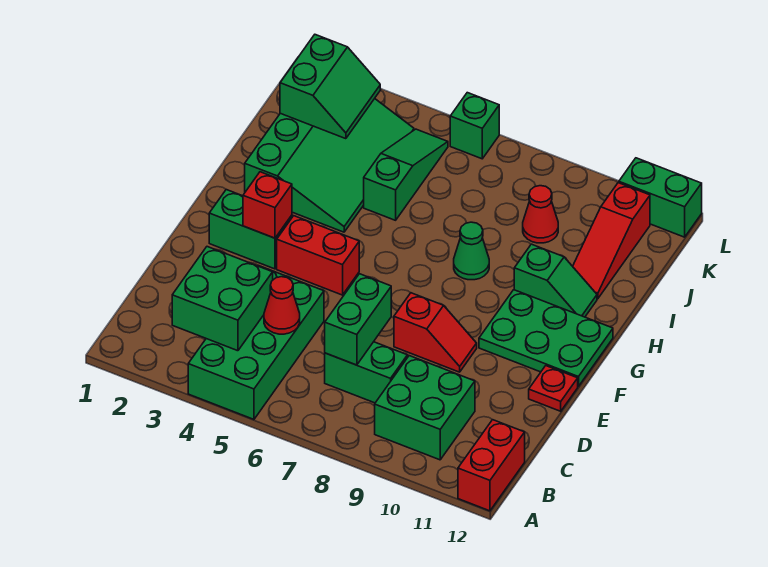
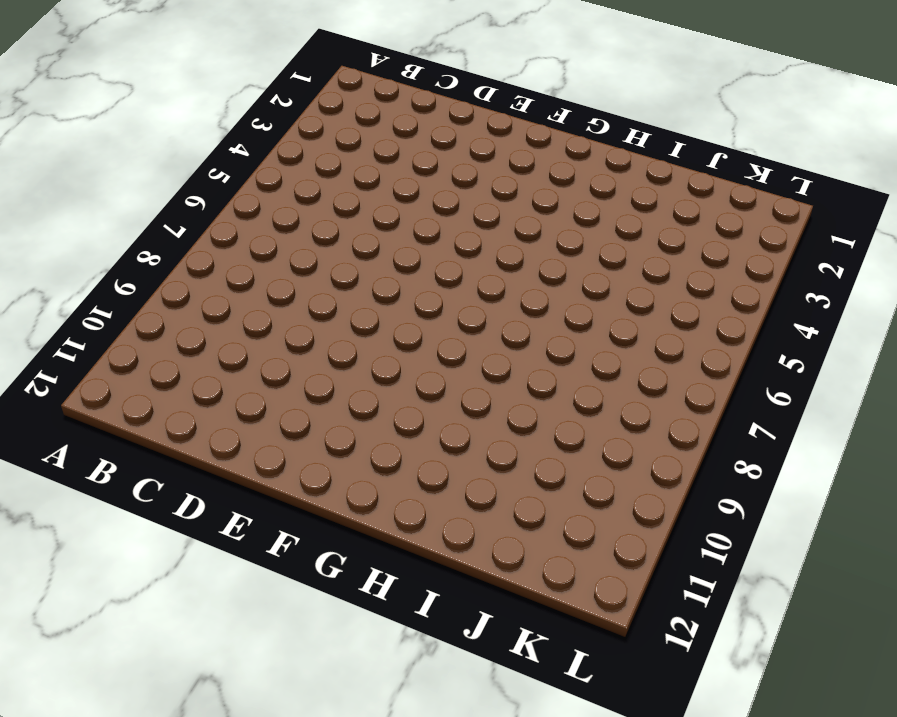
none -> green brick A4:D5 level 1
none -> red brick A12:B12 level 1
none -> green brick B9:C10 level 1

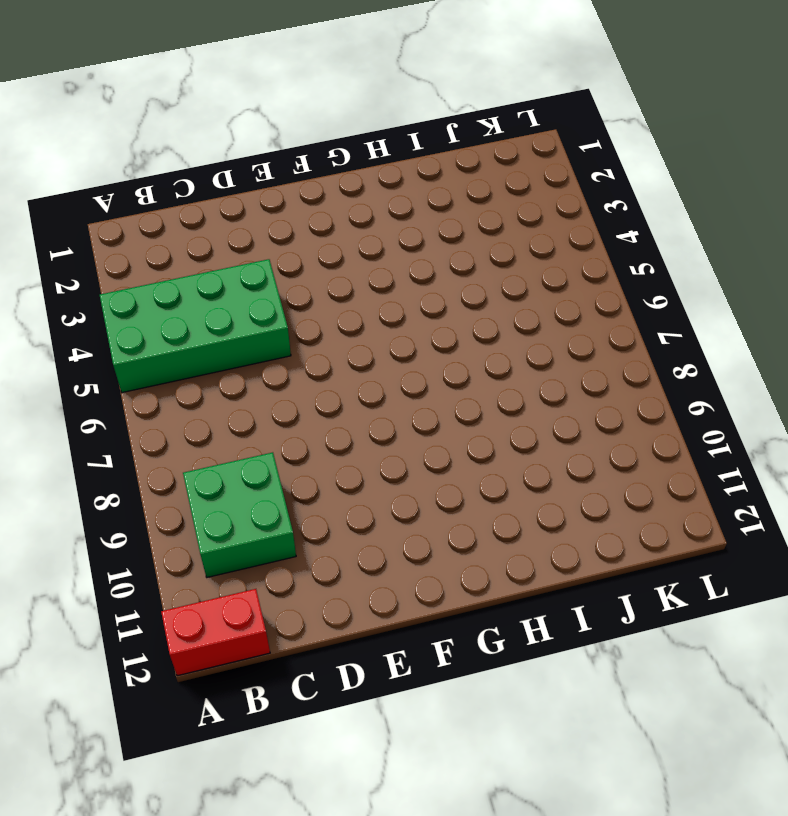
none -> green brick C7:C8 level 1
none -> red slope E8:E9 level 1 top 8
none -> red plate E12 level 1

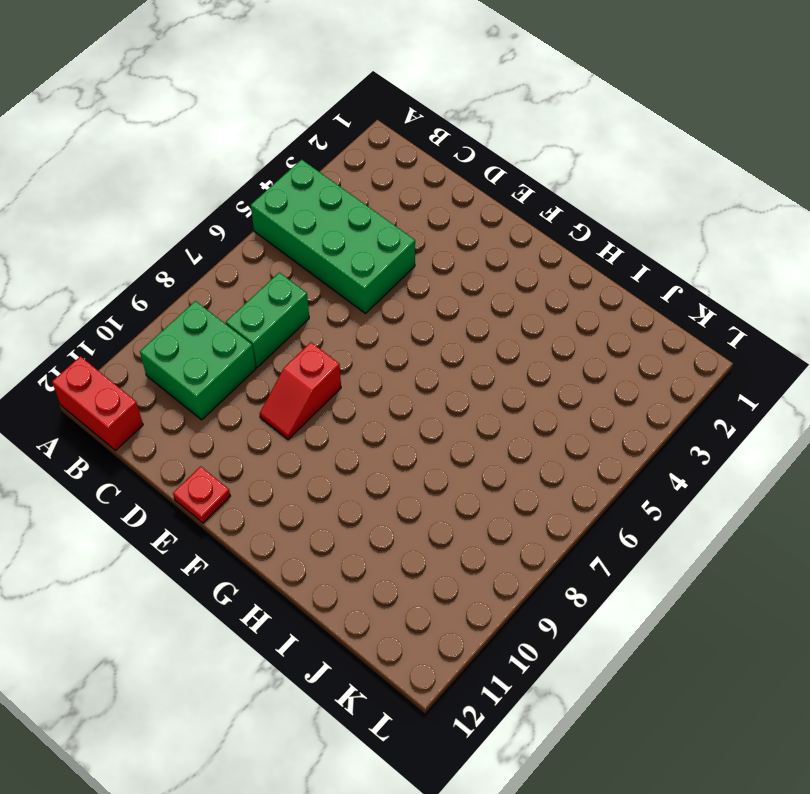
none -> green brick F2:F3 level 1
none -> red brick F4:F5 level 1
none -> green plate F10:G12 level 1

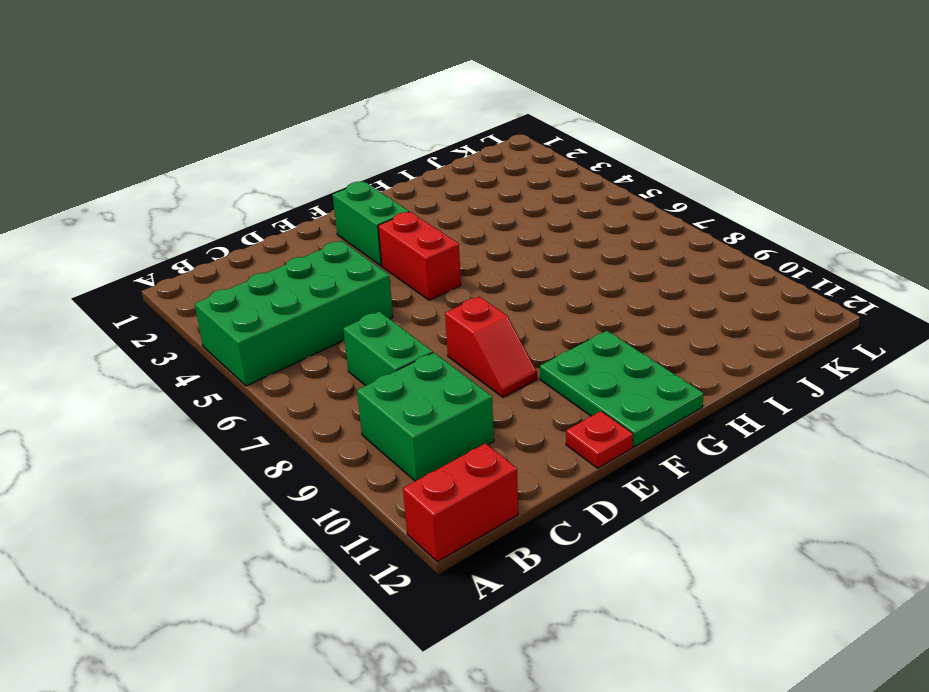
none -> green slope H2:K4 level 1 top 2
none -> green cone H8 level 1
none -> green slope H10:H11 level 1 top 10

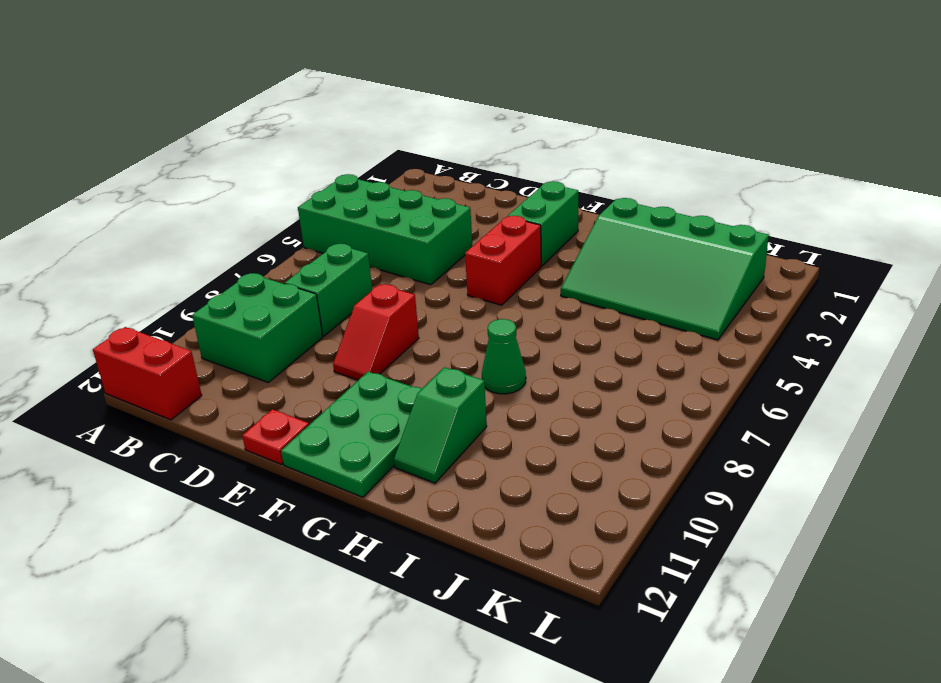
none -> green slope I5:K5 level 1 top I
none -> red slope I11:K11 level 1 top K
none -> red cone J9 level 1

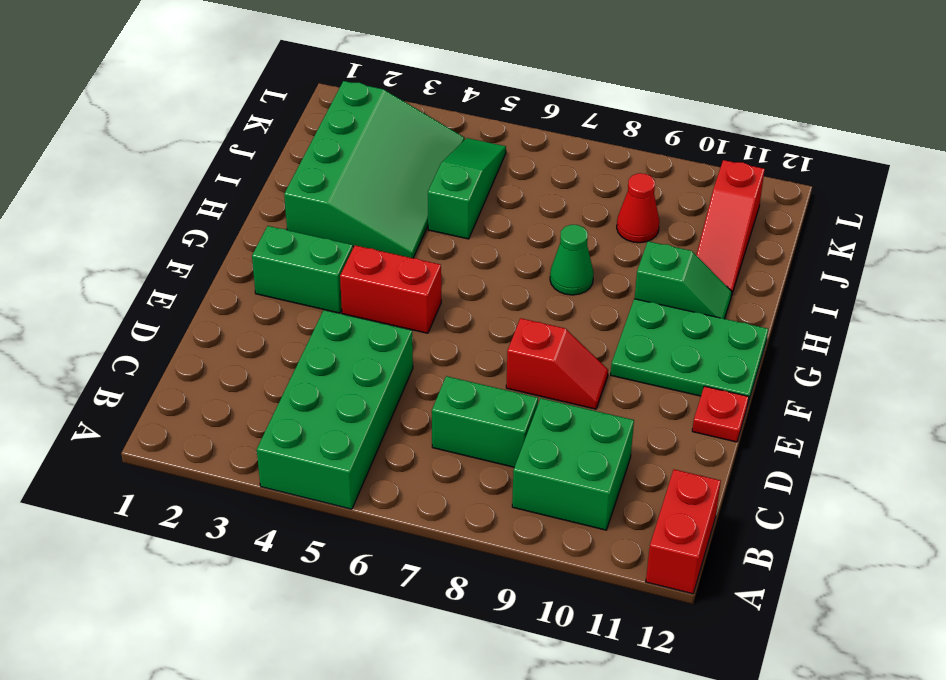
none -> green brick L6 level 1
none -> green brick L11:L12 level 1
none -> green brick B3:C4 level 2

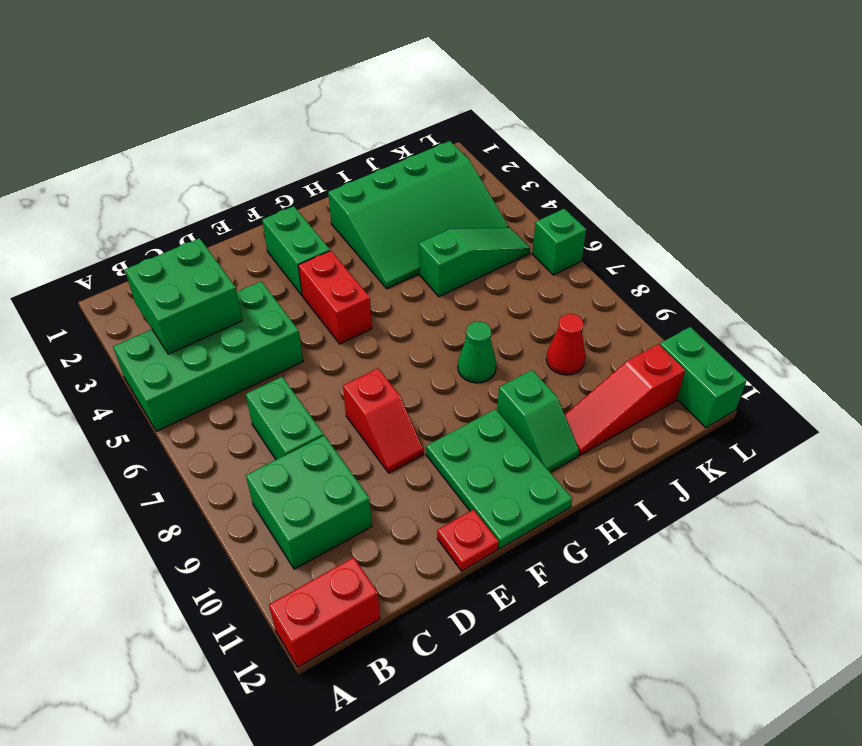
none -> red cone C5 level 2
none -> green brick C7:D7 level 2
none -> red brick F3 level 2

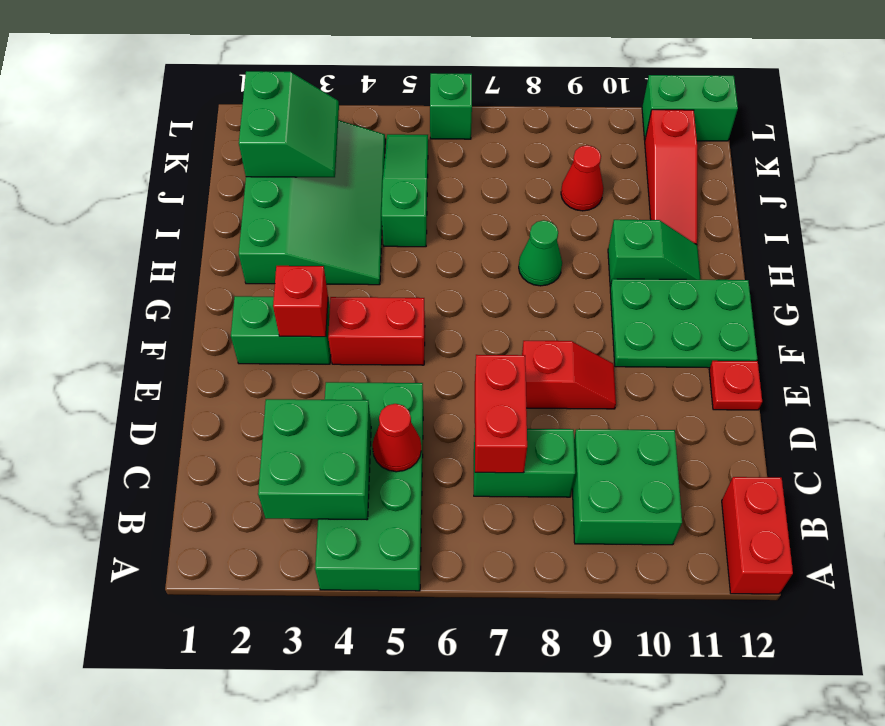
red brick C7:D7 level 2 -> green brick C7:D7 level 2

